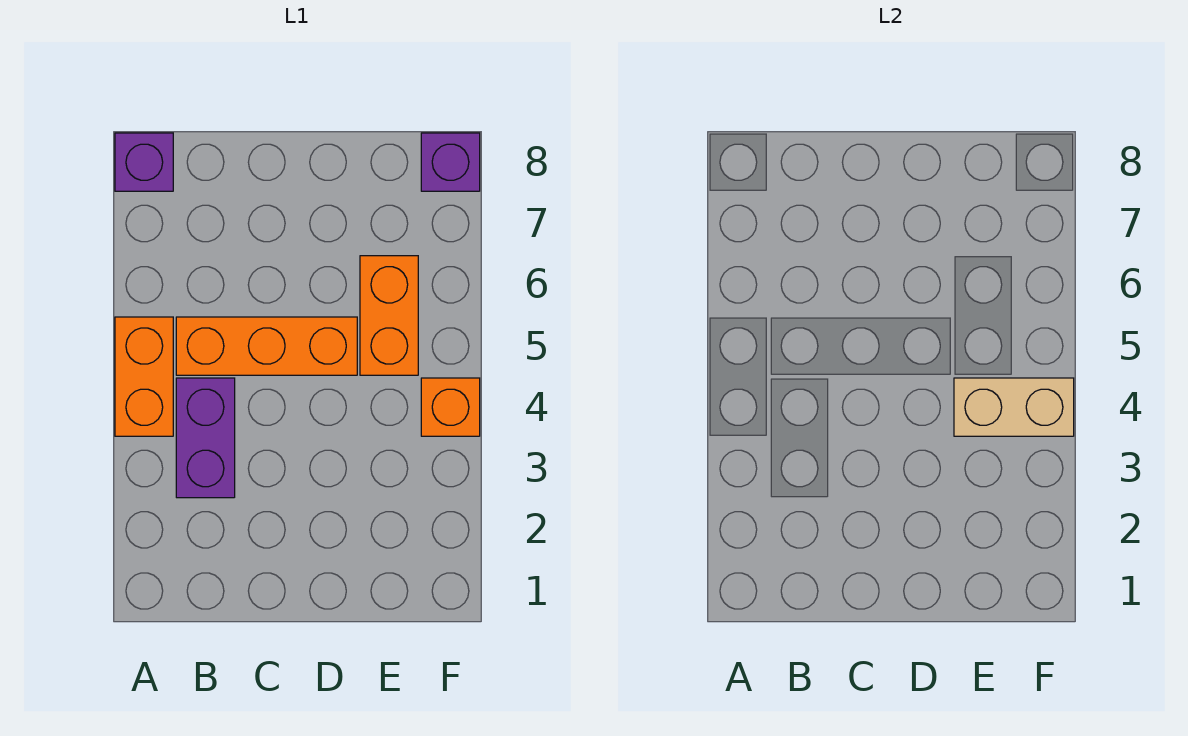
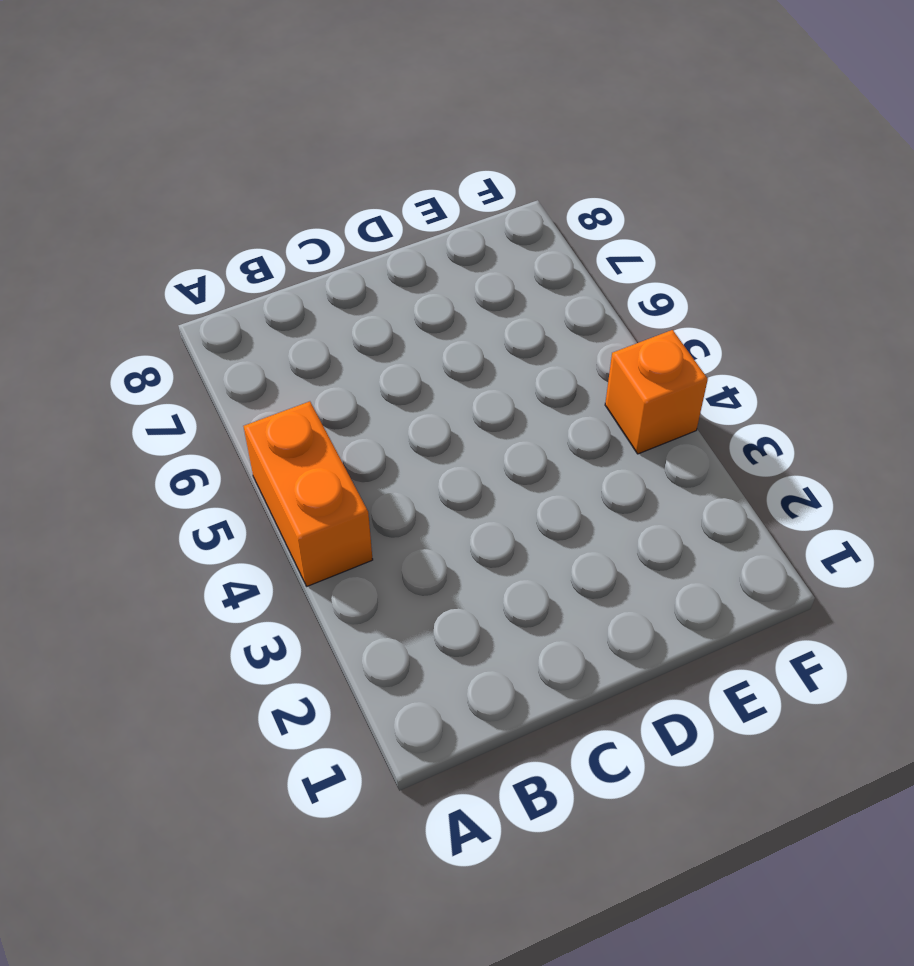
none -> purple brick A8 level 1
none -> purple brick B3:B4 level 1

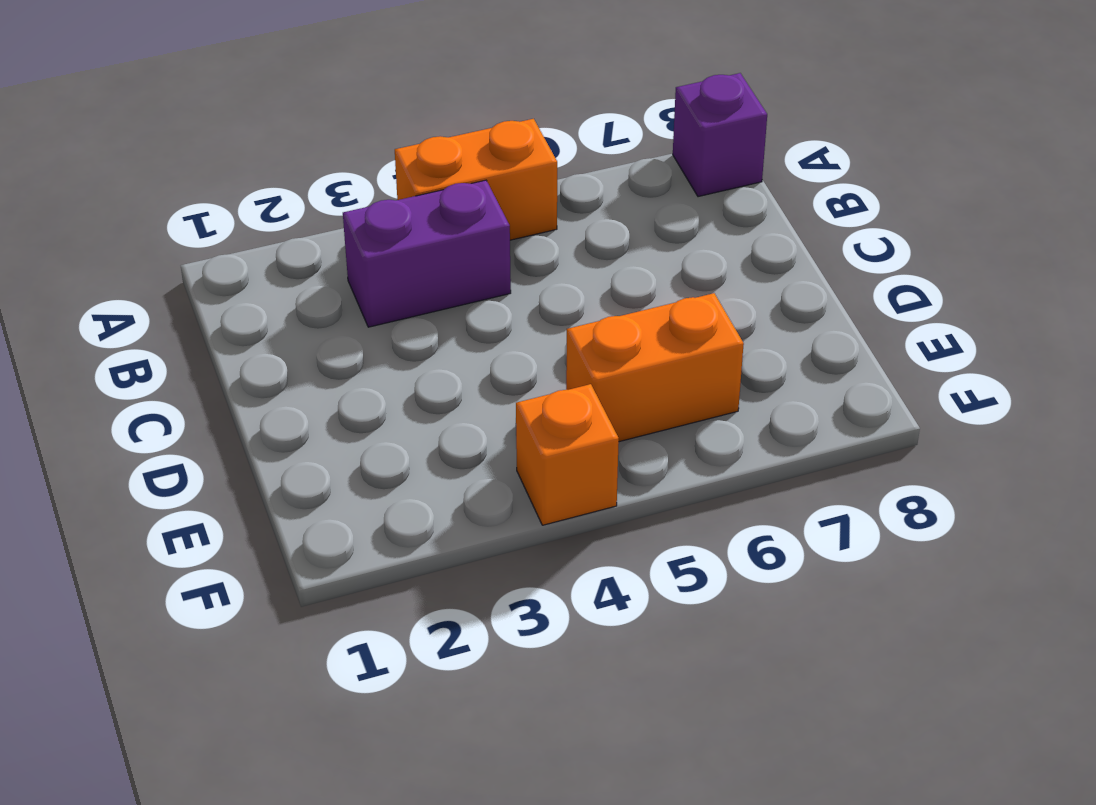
none -> orange brick B5:D5 level 1
none -> purple brick F8 level 1

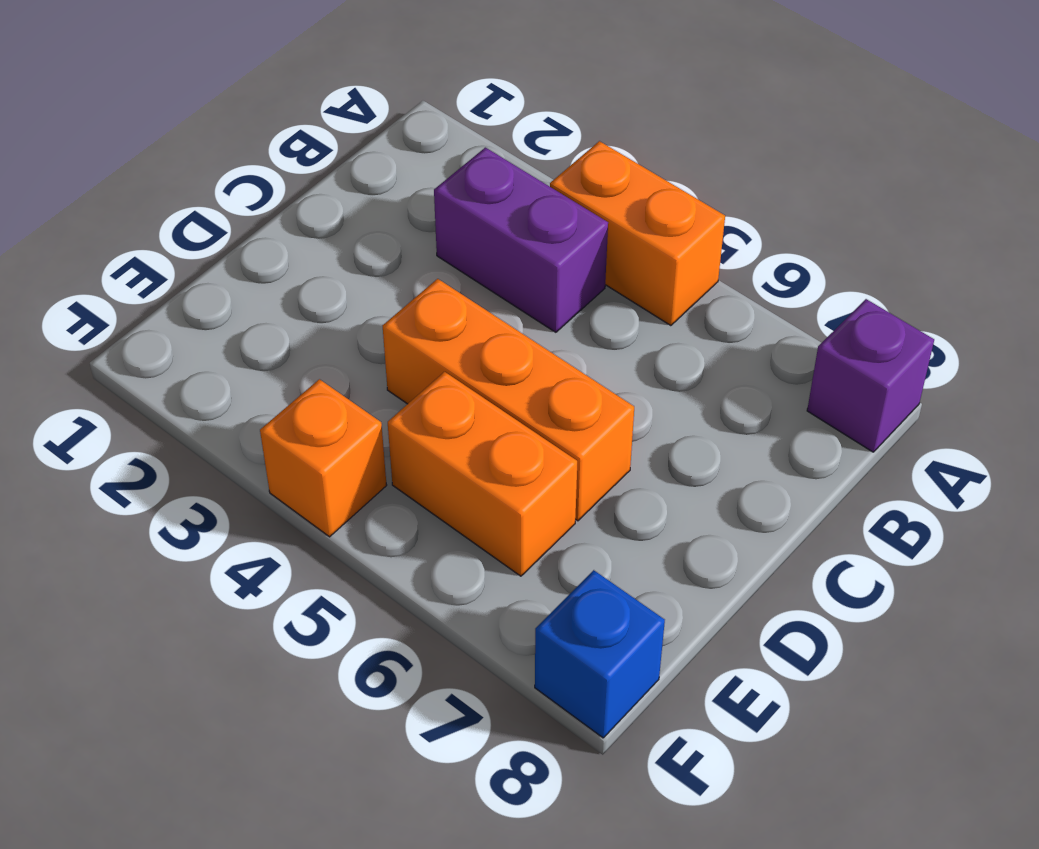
orange brick D4:D6 level 1 -> orange brick B5:D5 level 1
blue brick F8 level 1 -> purple brick F8 level 1
none -> tan brick E4:F4 level 2

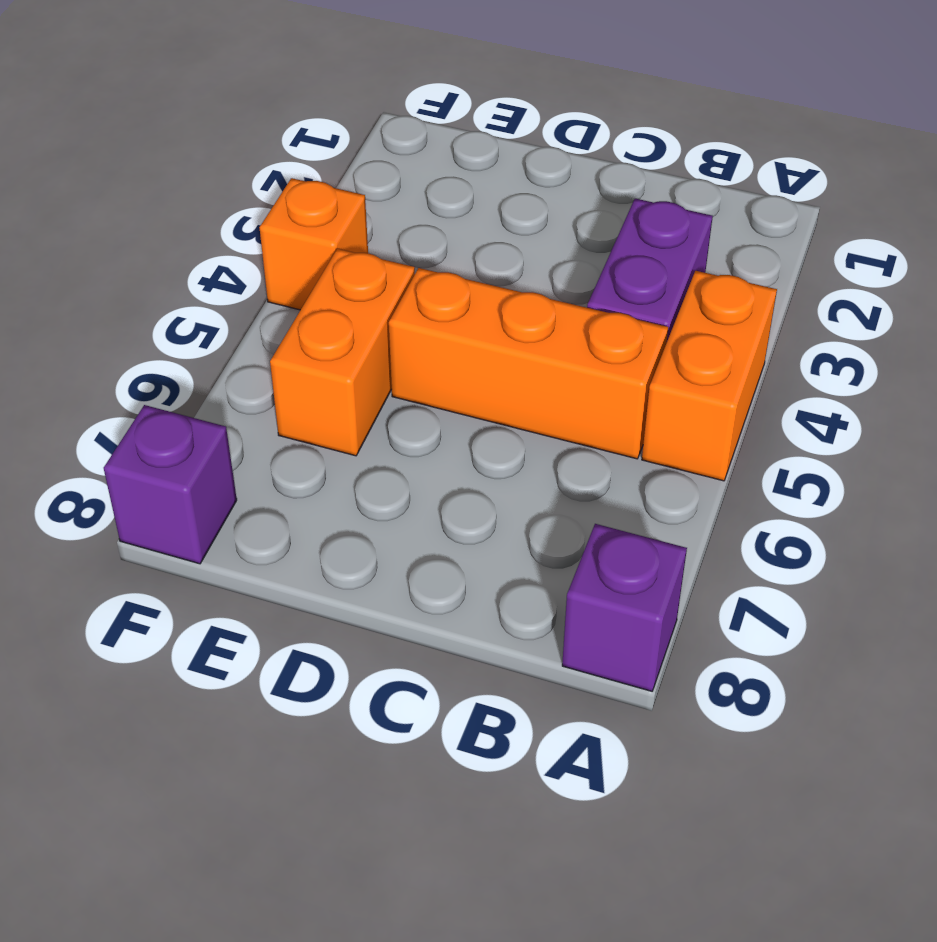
none -> tan brick E4:F4 level 2

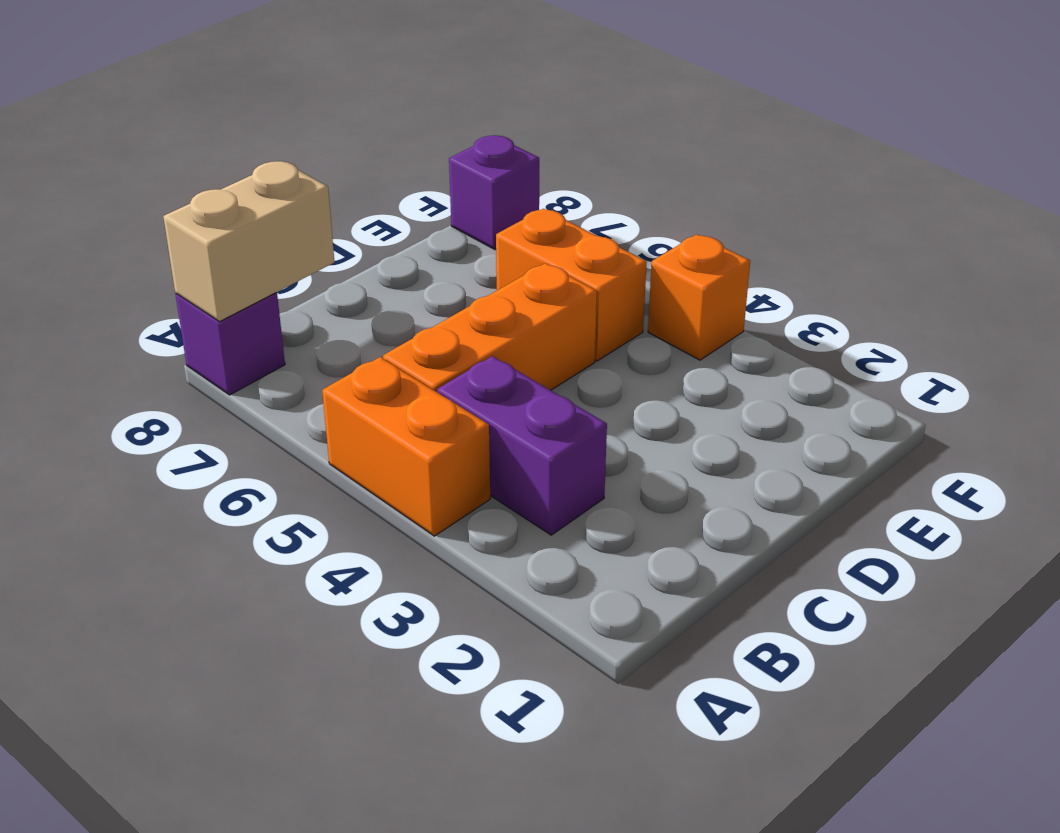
tan brick A8:B8 level 2 -> tan brick E4:F4 level 2

